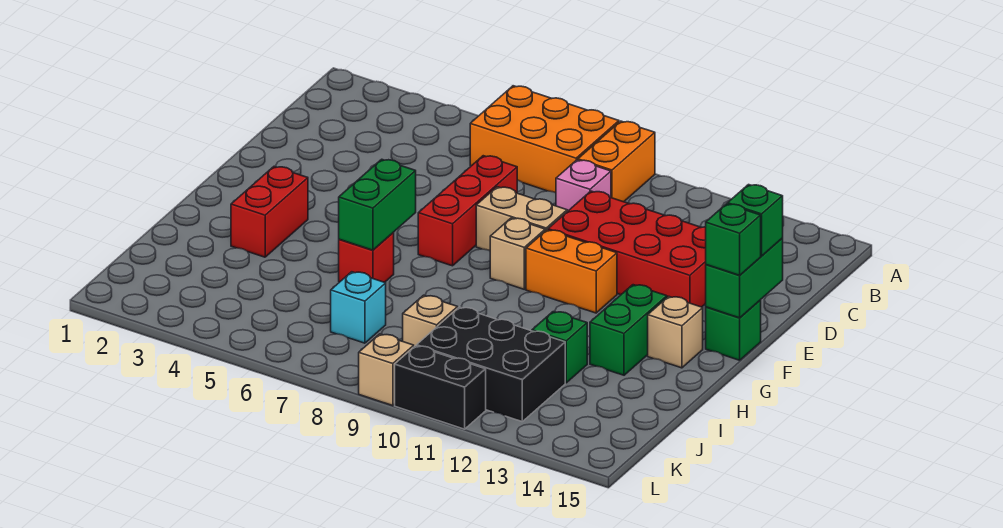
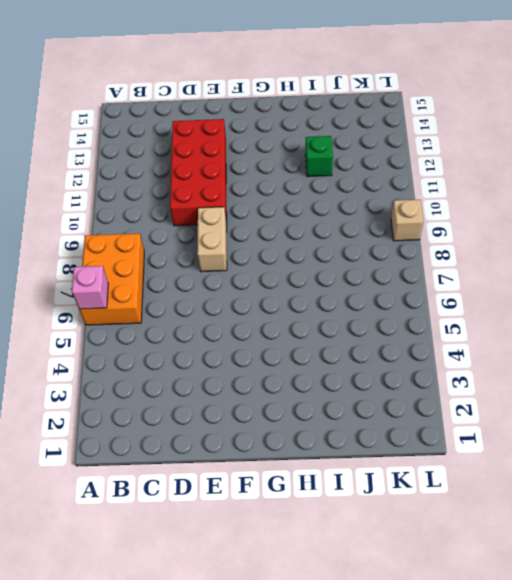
pink brick A6 level 2 -> pink brick C9 level 1
none -> orange brick A9:B9 level 1
none -> red brick D7:F7 level 1
none -> tan brick F9 level 1

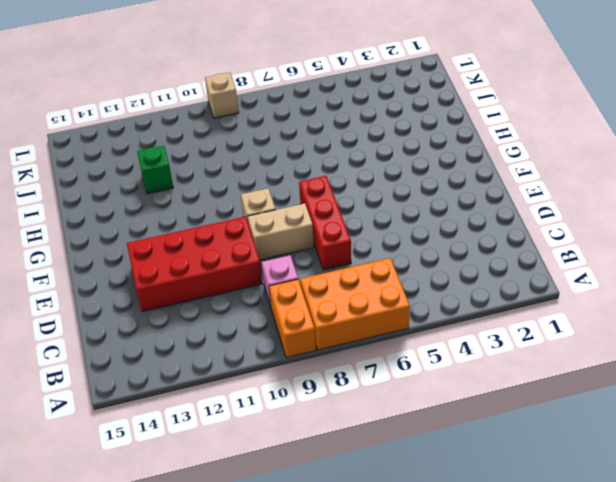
none -> orange brick F10:F11 level 1
none -> green brick F15 level 1
none -> red brick G3:H3 level 1

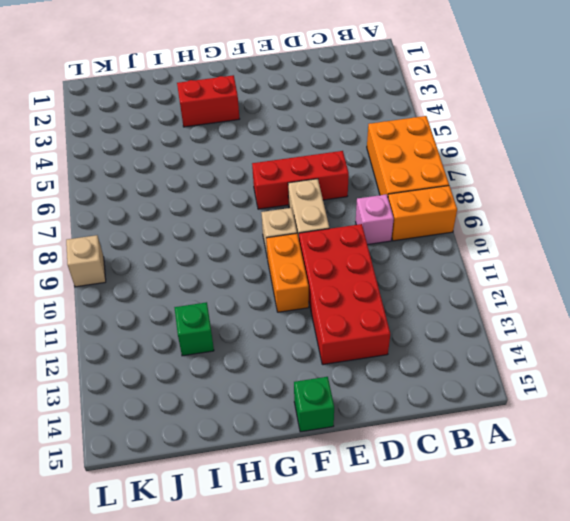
none -> green brick G13:H13 level 1
none -> tan brick G14 level 1
none -> red brick H6 level 1

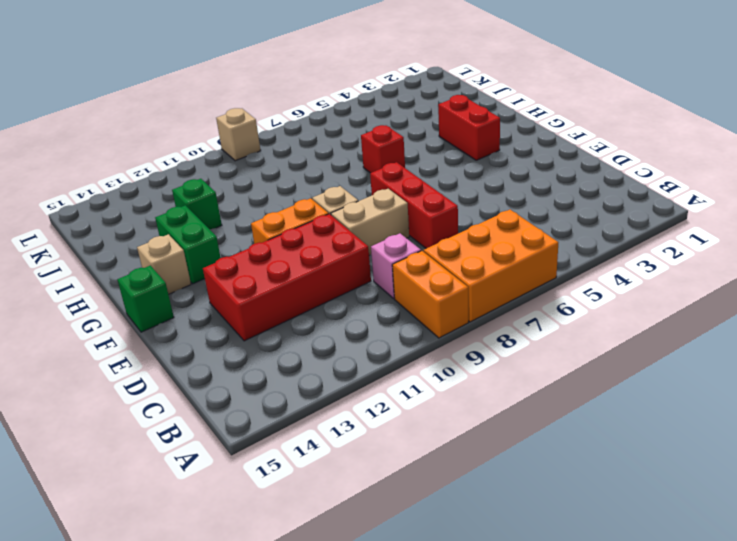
none -> cyan brick J7 level 1
none -> tan brick J9 level 1
none -> black brick J10:K12 level 1

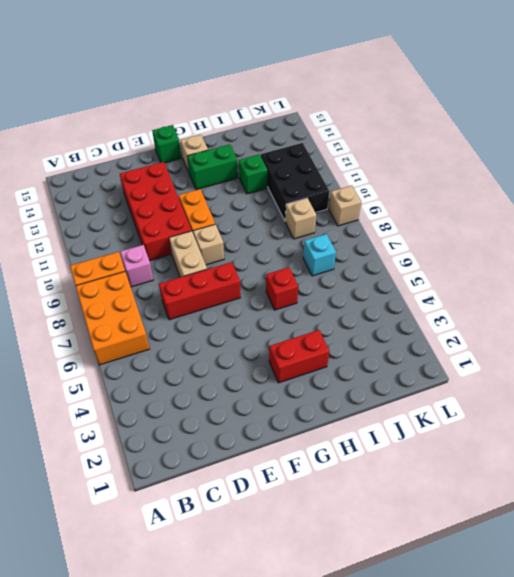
none -> black brick L10:L11 level 1
none -> green brick E15:F15 level 2
none -> green brick G6:H6 level 2

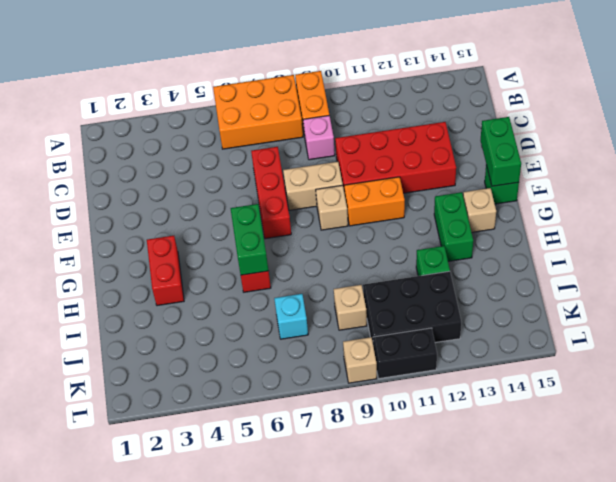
none -> green brick E15 level 3
none -> green brick F15 level 3

